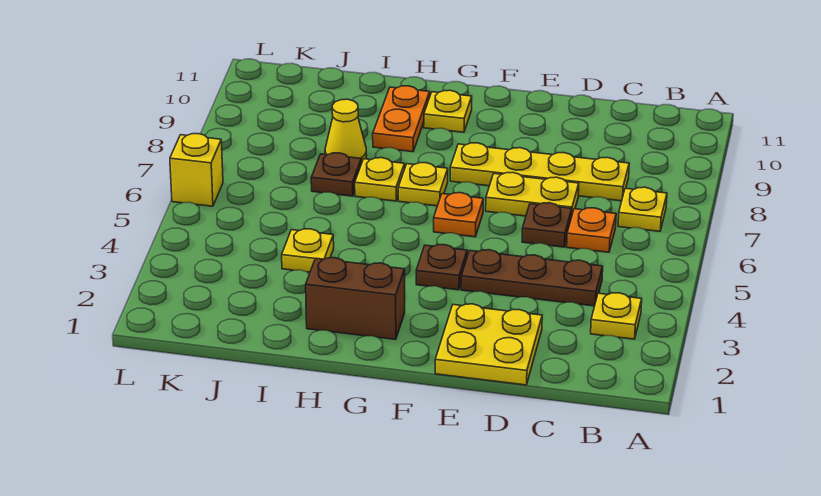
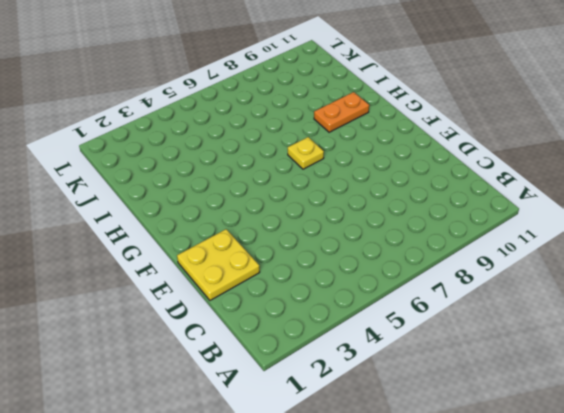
none -> yellow plate B3 level 1
none -> yellow plate B7 level 1
none -> brown plate C4:E4 level 1

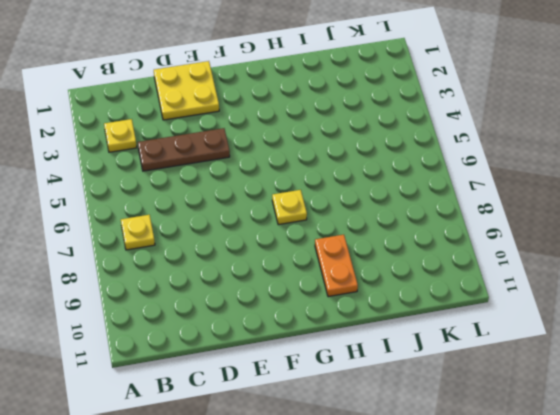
none -> orange plate C6 level 1
none -> yellow plate C8:F8 level 1
none -> brown plate D6 level 1

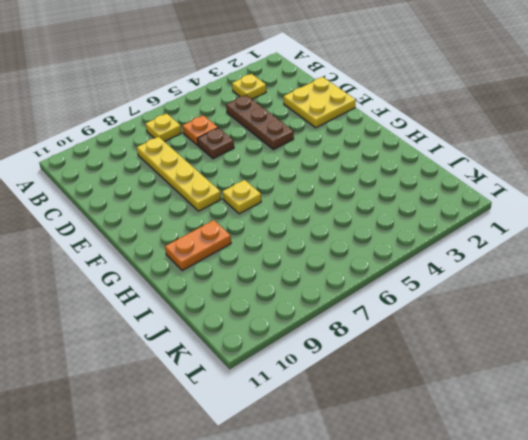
none -> yellow plate D7:E7 level 1
none -> brown plate F4 level 1
none -> orange plate F6 level 1

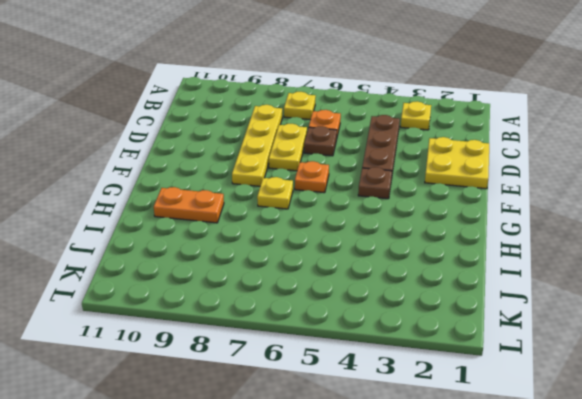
none -> brown brick G2:H2 level 1
none -> yellow plate G10 level 1
none -> yellow plate H7 level 1

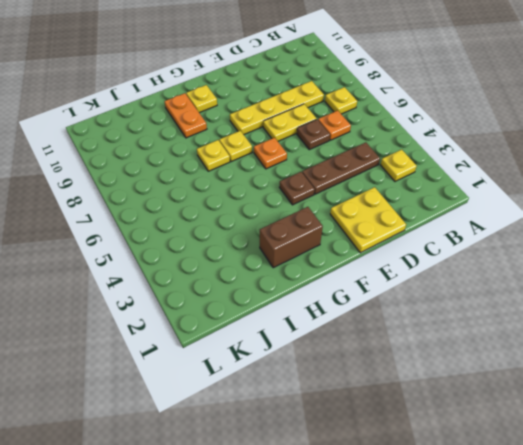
none -> yellow plate I4 level 1
none -> brown plate I7 level 1
none -> yellow cone I8 level 1

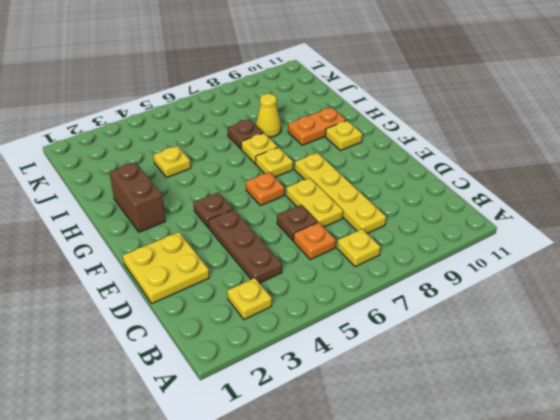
none -> yellow brick L6 level 1

